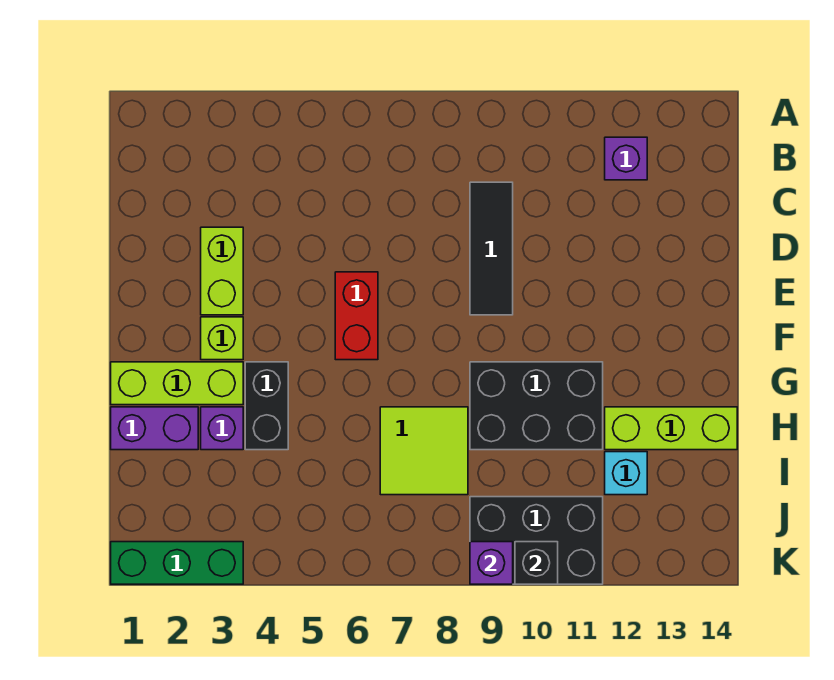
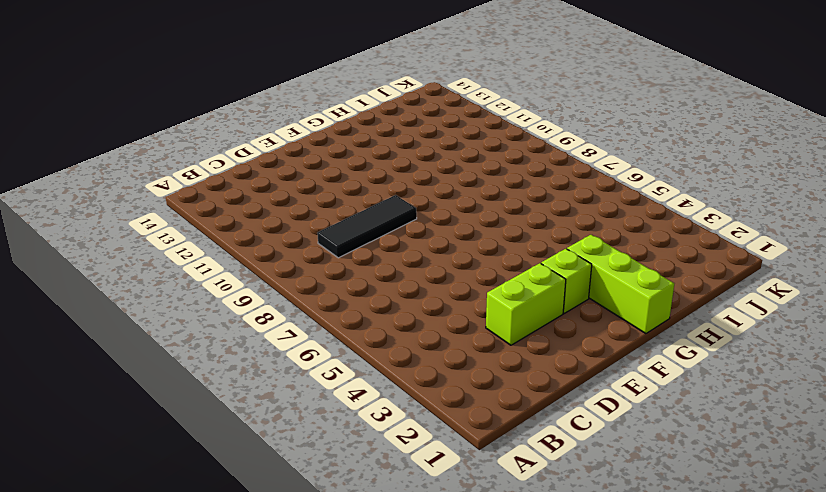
none -> purple brick B12 level 1
none -> red brick E6:F6 level 1
none -> black brick G4:H4 level 1

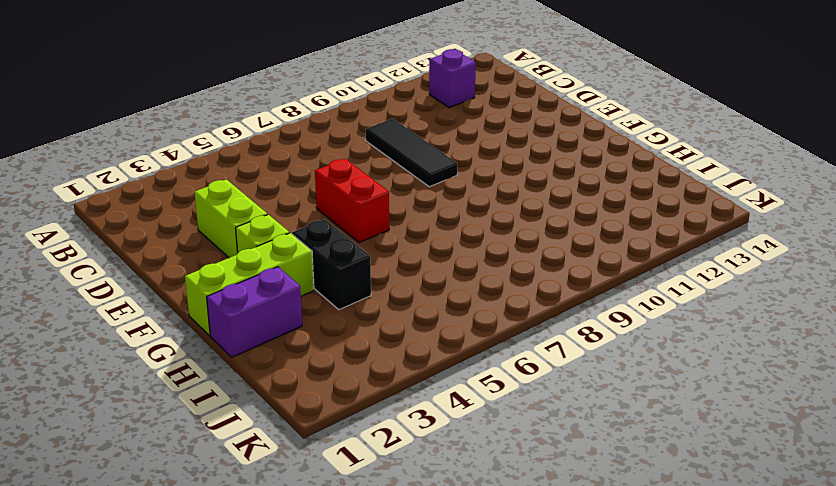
none -> black brick G9:H11 level 1
none -> purple brick H3 level 1
none -> lime tile H7:I8 level 1

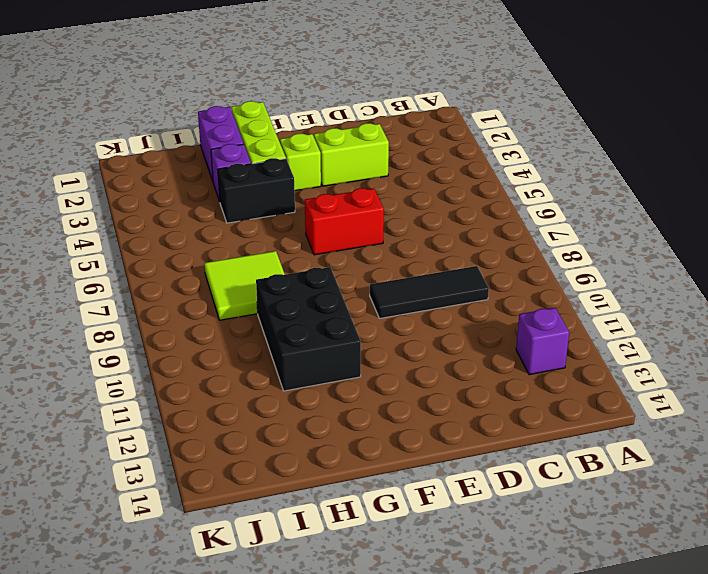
none -> lime brick H12:H14 level 1
none -> cyan brick I12 level 1
none -> black brick J9:K11 level 1

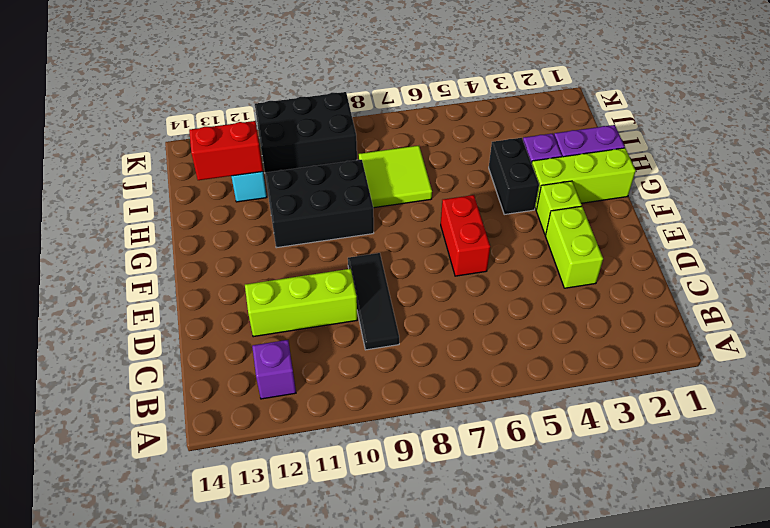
lime brick D10:D12 level 1 -> lime brick H12:H14 level 1
red brick I12:I13 level 2 -> none
none -> green brick K1:K3 level 1
none -> purple brick K9 level 2
none -> black brick K10 level 2

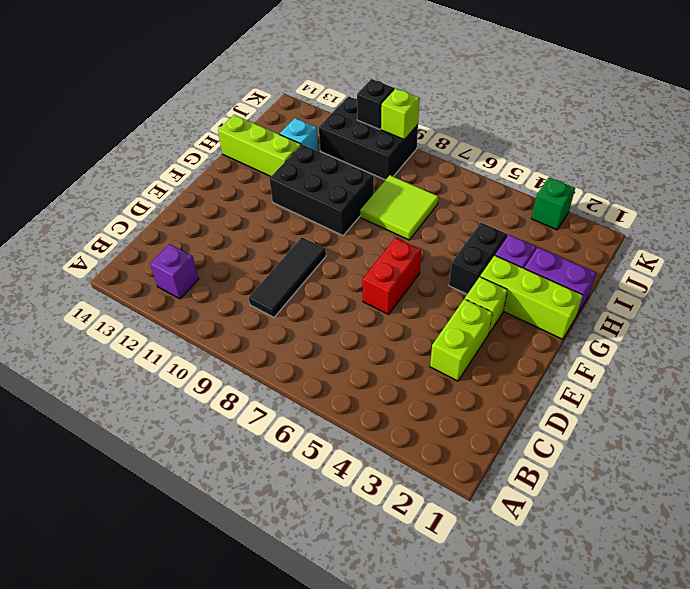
green brick K3 level 1 -> green brick K1:K3 level 1
lime brick K9 level 2 -> purple brick K9 level 2

